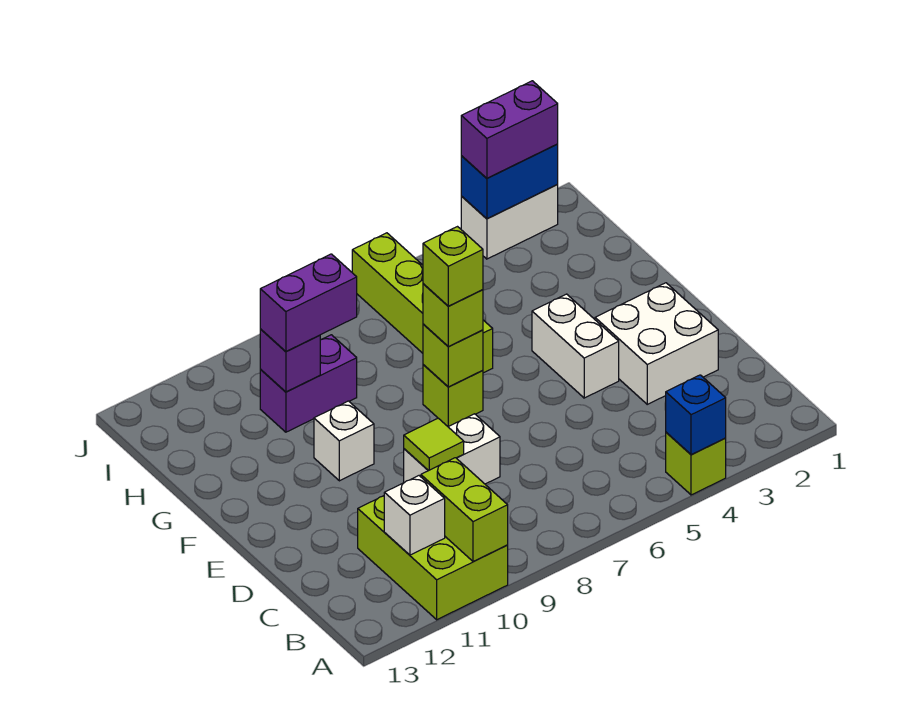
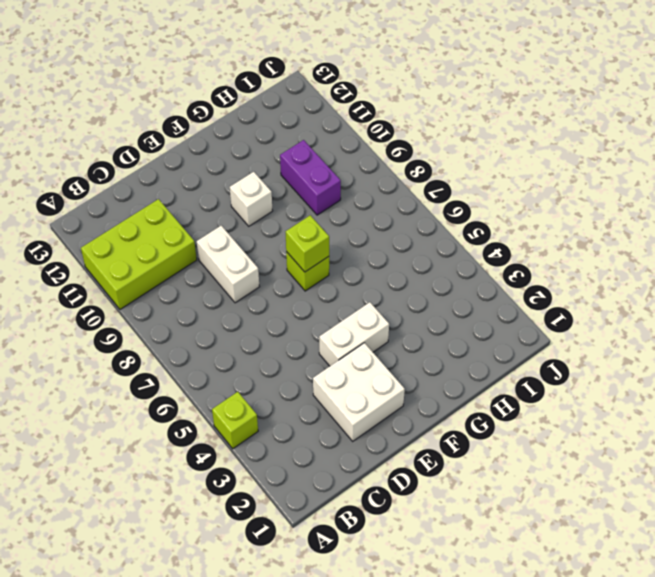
none -> lime brick G6:J6 level 1
none -> white brick J2:J3 level 1
none -> blue brick A4 level 2

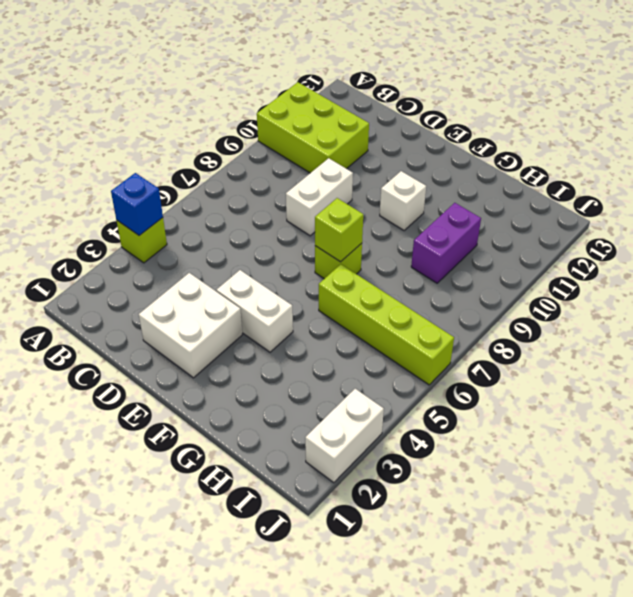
none -> lime brick A10:B10 level 2
none -> white brick B11 level 2
none -> lime tile D9 level 2

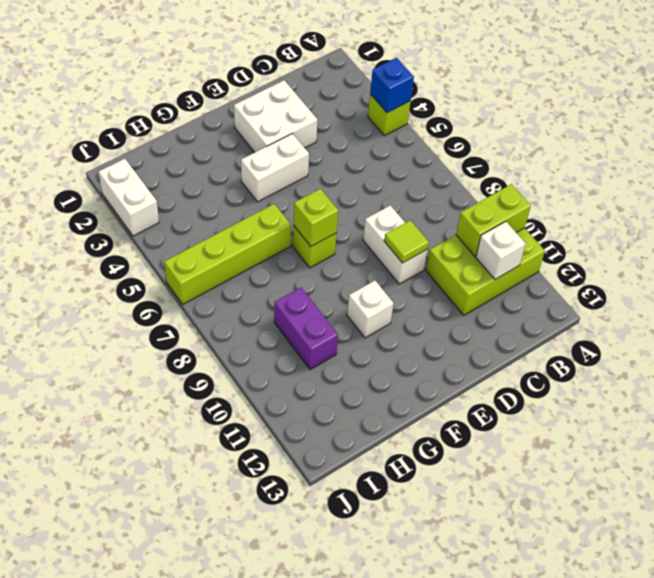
none -> purple brick H10 level 2
none -> blue brick J2:J3 level 2
none -> lime brick F7 level 3

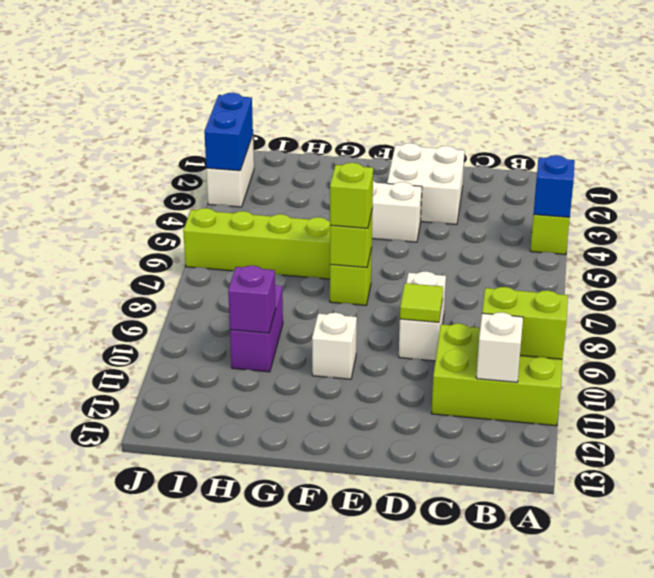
none -> purple brick H9:H10 level 3
none -> purple brick J2:J3 level 3
none -> lime brick F7 level 4

